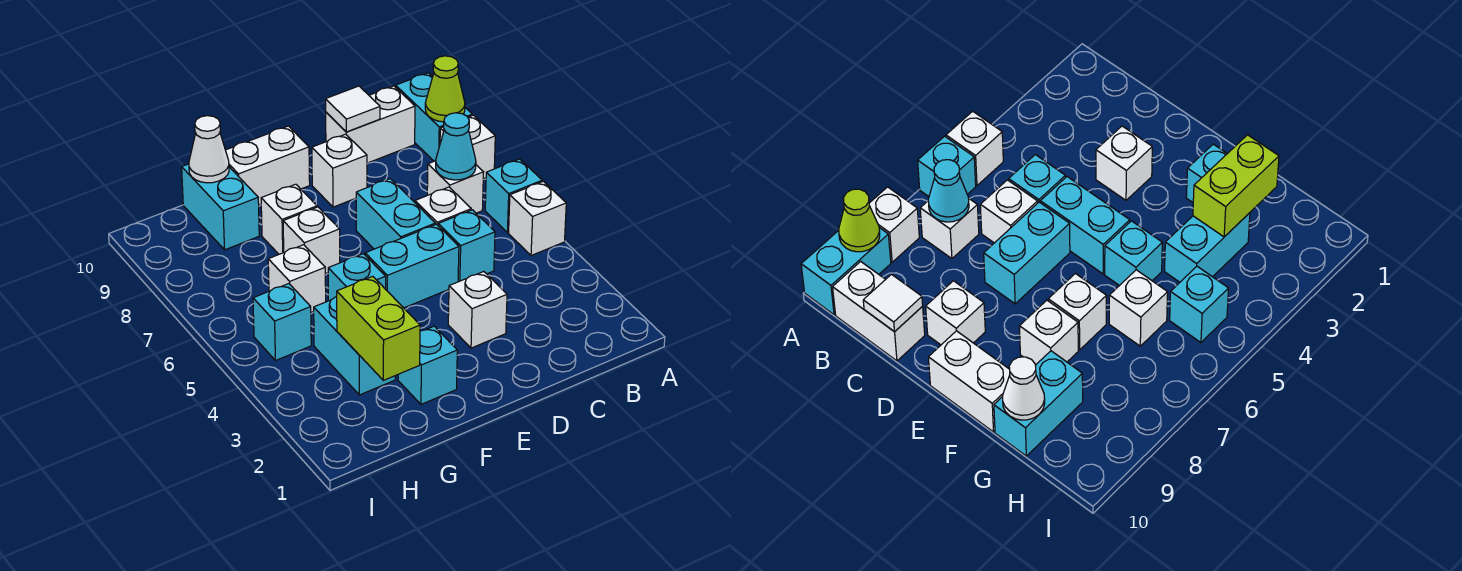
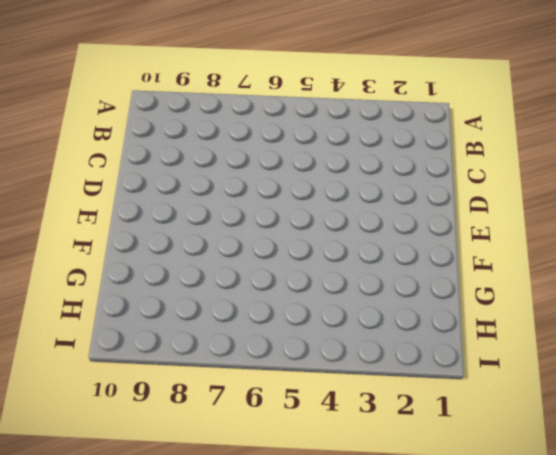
none -> white brick A5 level 1
none -> cyan brick A6 level 1
none -> white brick A8 level 1

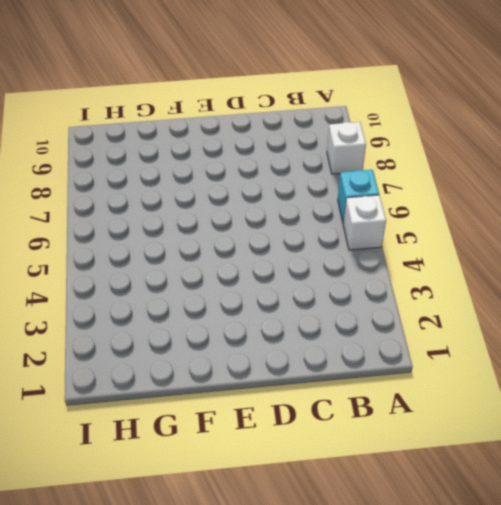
none -> cyan brick A9:A10 level 1
none -> white brick B7 level 1
none -> white brick B10:C10 level 1

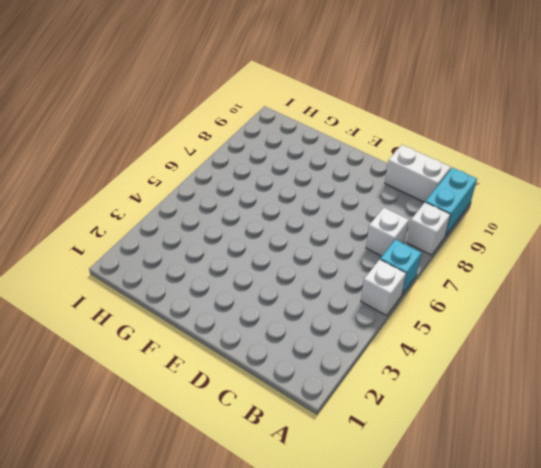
none -> cyan brick C5 level 1
none -> white brick C6 level 1
none -> white brick D3 level 1

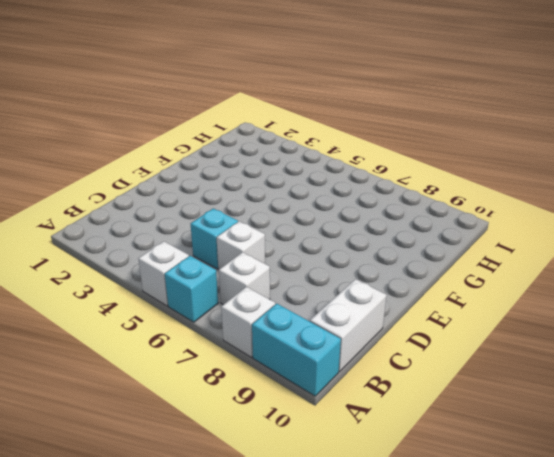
none -> white brick D3 level 1
none -> cyan brick D5:E5 level 1
none -> cyan brick D6:D7 level 1

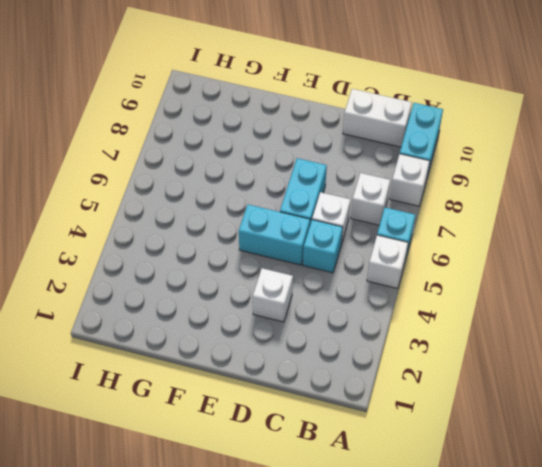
none -> white brick D9 level 1
none -> white brick E10:F10 level 1
none -> cyan brick F2 level 1

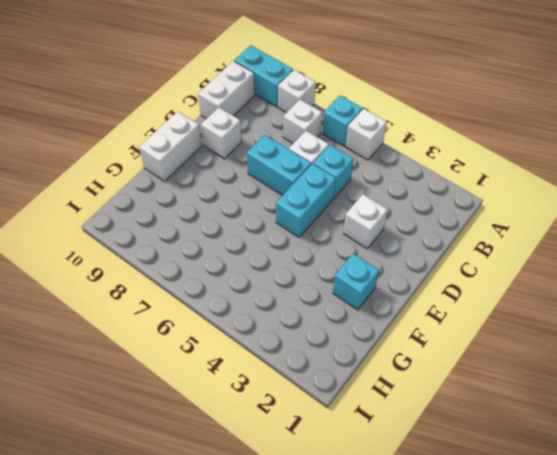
none -> cyan brick F5 level 1
none -> white brick F7 level 1
none -> white brick F8 level 1

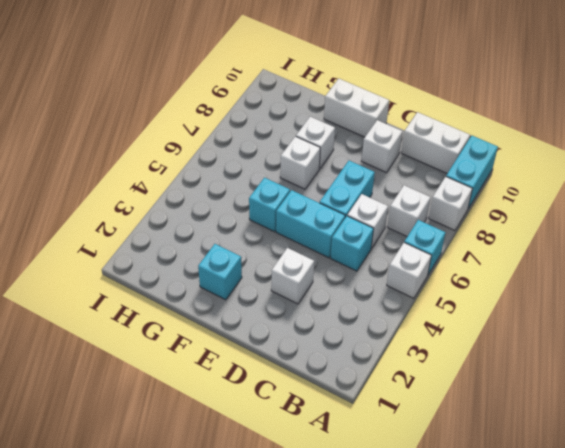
none -> cyan brick G3:G4 level 1
none -> white brick G6 level 1
none -> cyan brick G9:G10 level 1

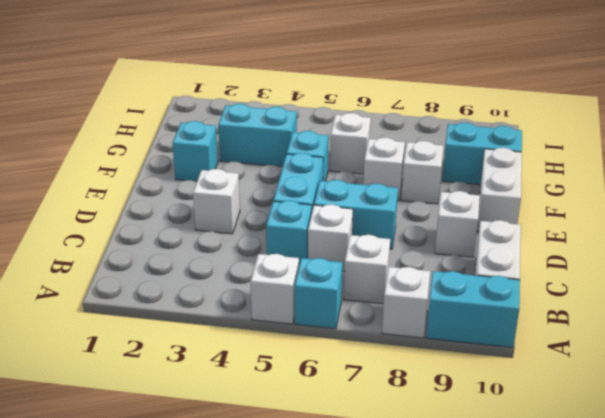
none -> cyan brick H5 level 1
none -> lime cone A9 level 2
none -> cyan cone B7 level 2

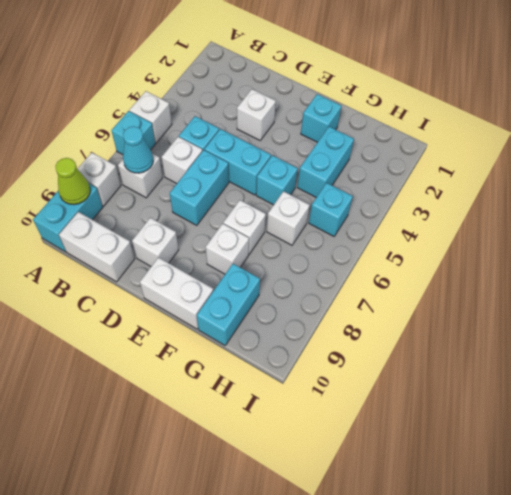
none -> white tile C10 level 2
none -> lime brick G2:G3 level 2
none -> white cone G10 level 2

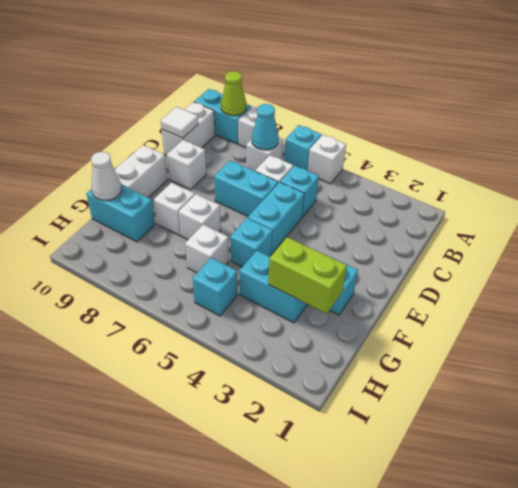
none -> white brick D3 level 1

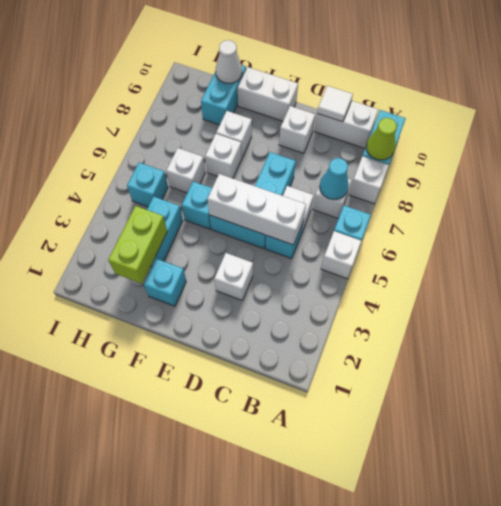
white brick C5:E5 level 2 -> none

